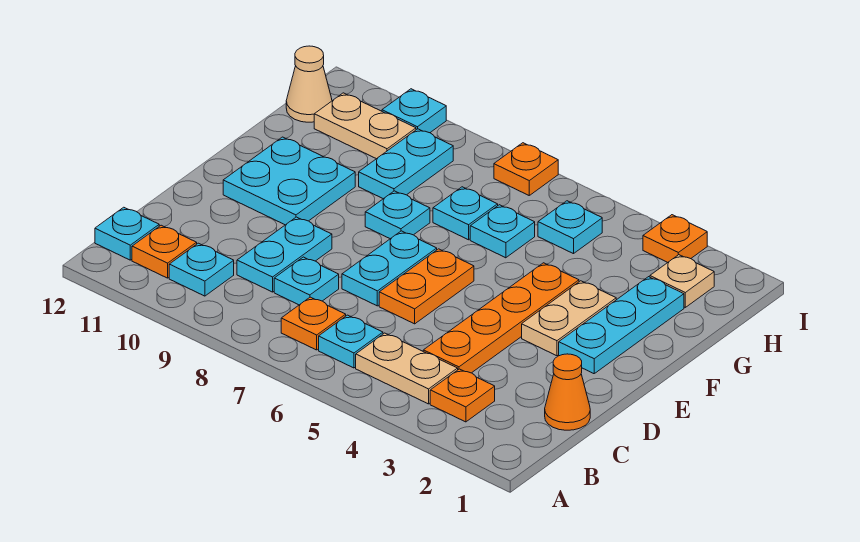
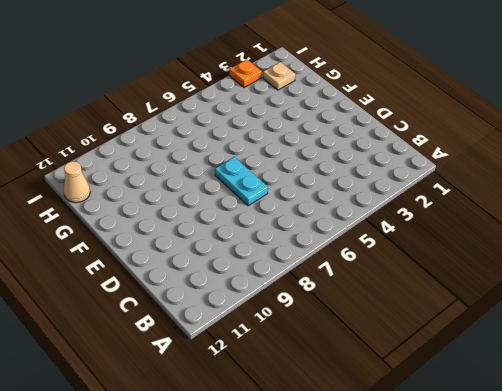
none -> orange plate B3 level 1
none -> tan plate B4:B5 level 1
none -> cyan plate B6 level 1

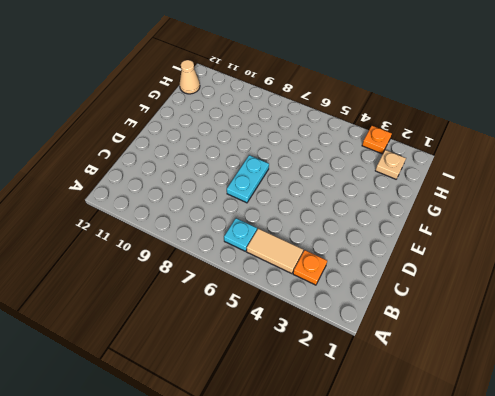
tan tile B4:B5 level 1 -> tan plate B4:B5 level 1
none -> orange plate B7 level 1
none -> cyan plate B10 level 1
none -> orange plate B11 level 1

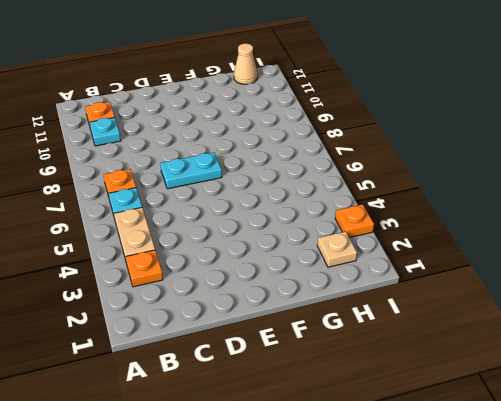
none -> cyan plate B12 level 1
none -> orange cone C1 level 1
none -> orange plate C4:F4 level 1

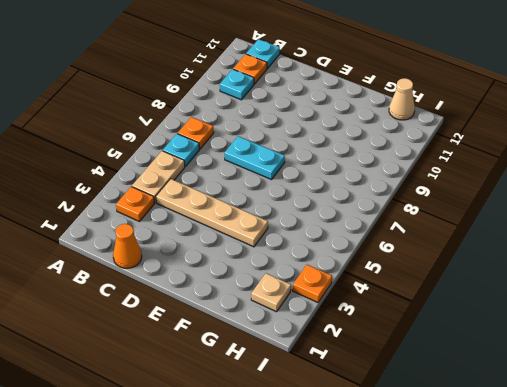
tan plate C4:F4 level 1 -> orange plate C4:F4 level 1
none -> cyan plate C8 level 1
none -> cyan plate C9:D9 level 1
none -> orange plate D6:E6 level 1

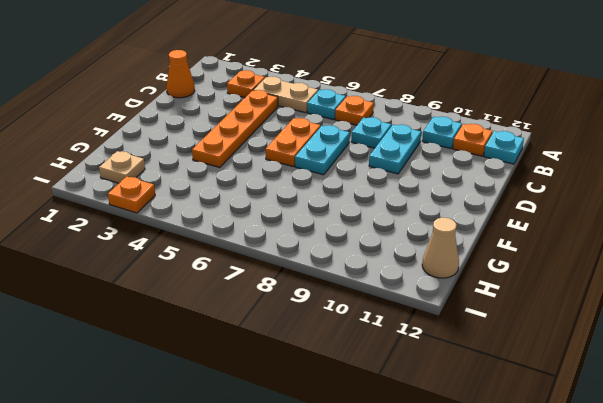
none -> cyan plate E2:G2 level 1
none -> tan plate E3:F3 level 1
none -> cyan plate E10:F11 level 1

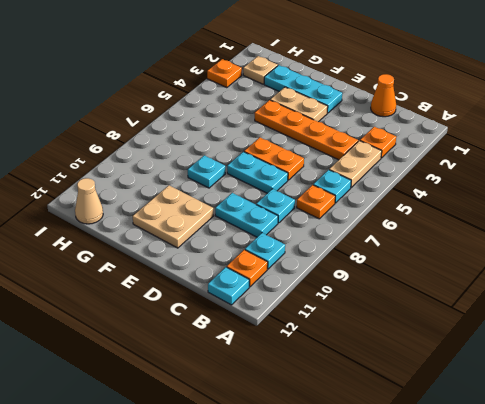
tan plate E10:F11 level 1 -> cyan plate E10:F11 level 1
none -> cyan plate G6 level 1
none -> cyan plate G7 level 1
none -> cyan plate G9:H9 level 1

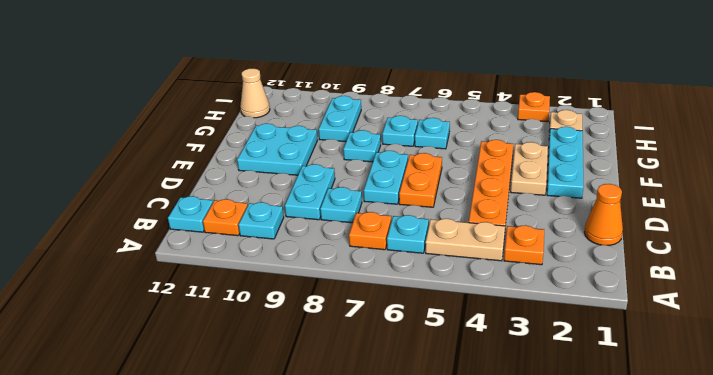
none -> cyan plate H5 level 1
none -> tan plate H10:H11 level 1
none -> orange plate I7 level 1

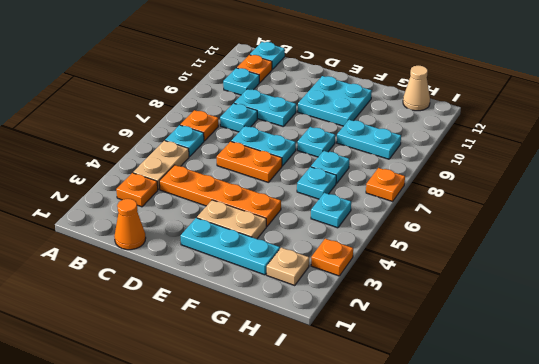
none -> tan plate H10:H11 level 1
none -> cyan plate I10 level 1

